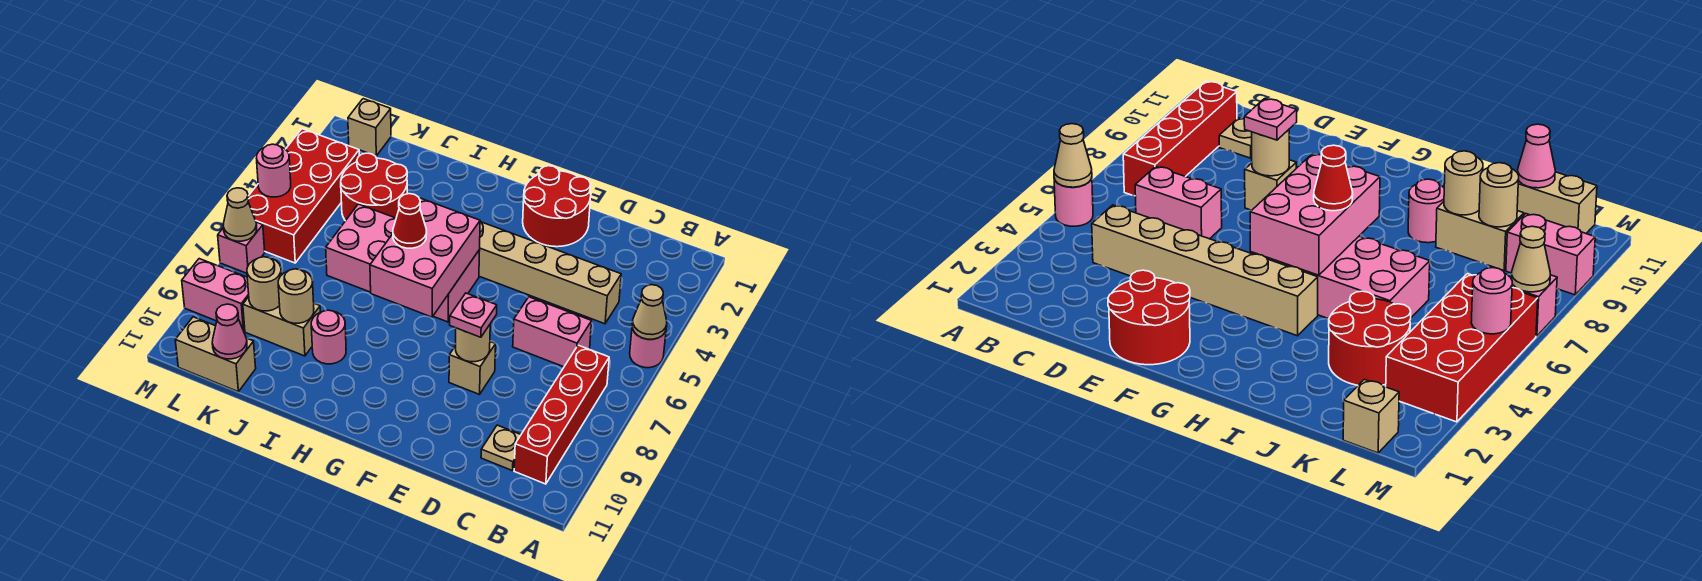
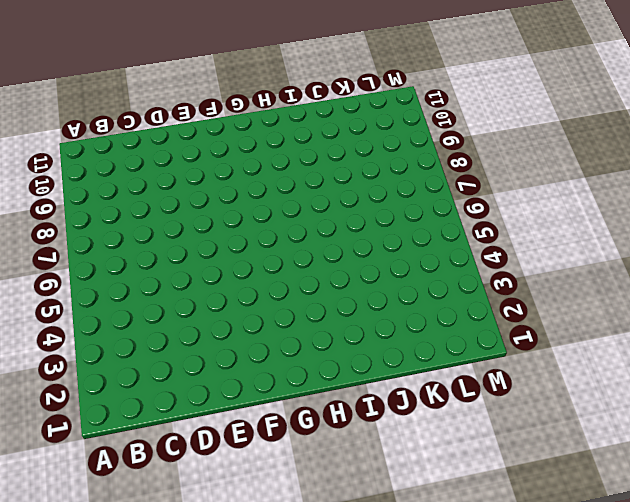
none -> pink round brick A5 level 1
none -> red brick B7:B10 level 1
none -> tan brick C4:H4 level 1

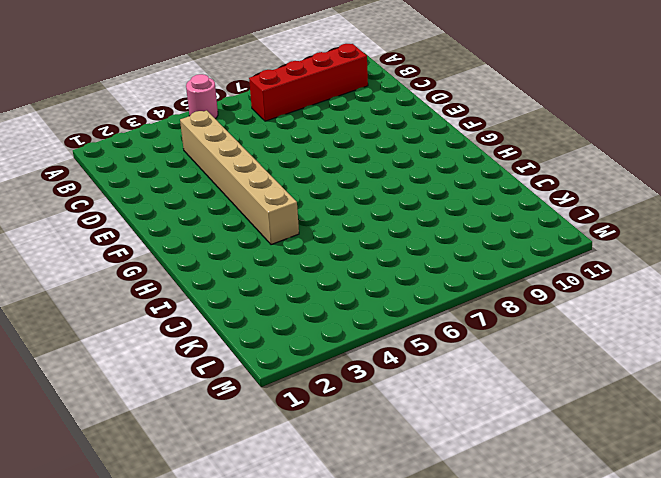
none -> pink brick C6:D6 level 1
none -> tan plate C10 level 1
none -> red round brick E1:F2 level 1

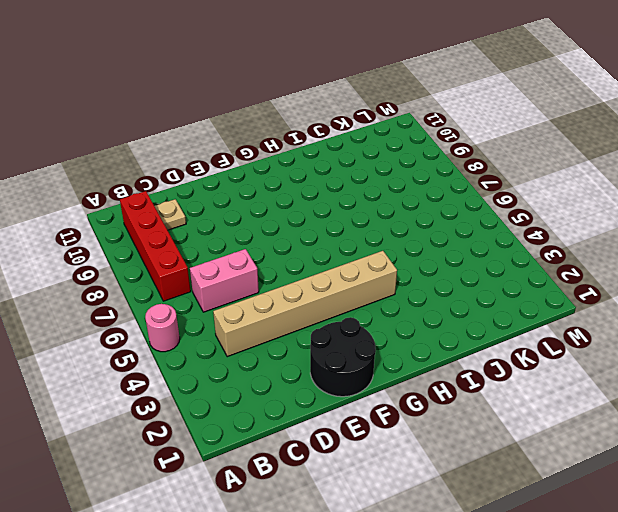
black round brick E1:F2 level 1 -> red round brick E1:F2 level 1
none -> tan brick E8 level 1
none -> pink brick G5:J6 level 1
none -> pink round brick I9 level 1

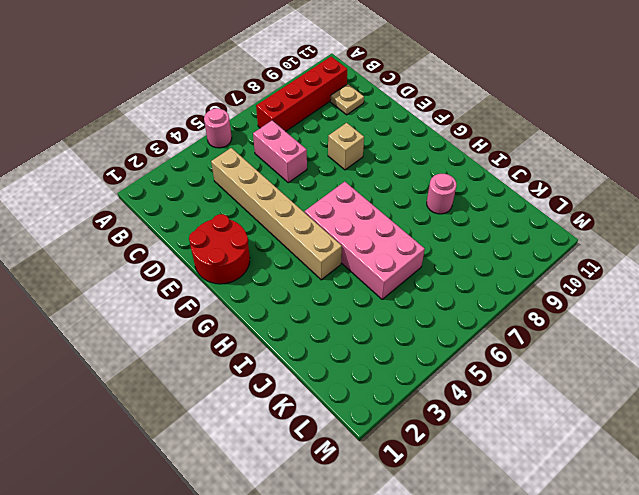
none -> red round brick J3:K4 level 1
none -> tan brick J9:K9 level 1
none -> tan brick K11:L11 level 1

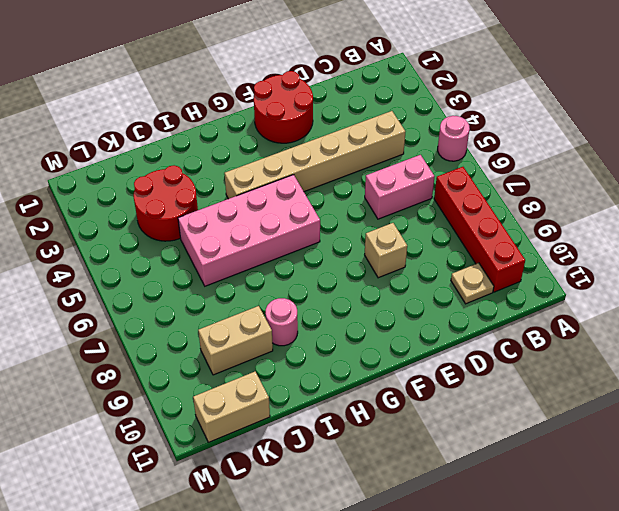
none -> tan brick L1 level 1
none -> red brick L3:M6 level 1
none -> pink brick L9:M9 level 1

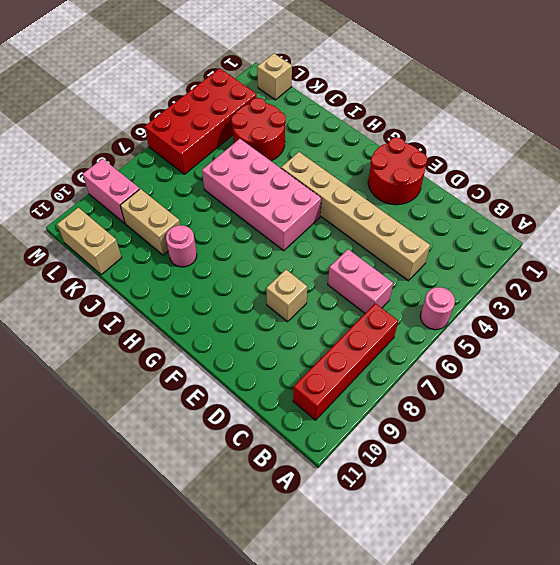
none -> tan plate C10 level 1
none -> pink brick M7 level 1
none -> tan cone A5 level 2

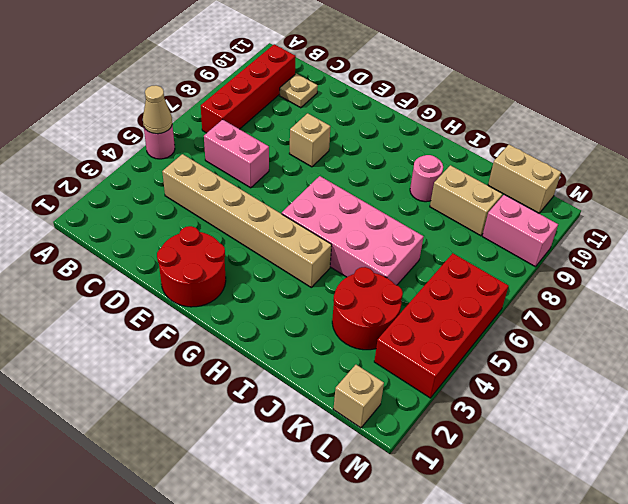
none -> pink brick M7 level 1
none -> tan round brick E8 level 2
none -> pink brick G5:H7 level 2

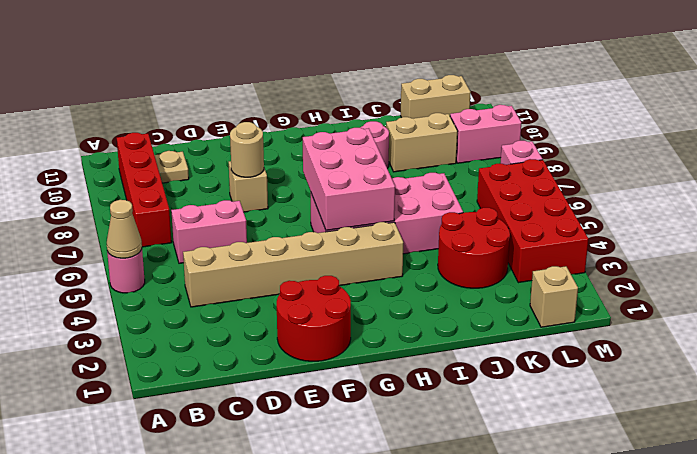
none -> tan round brick J9 level 2
none -> tan round brick K9 level 2
none -> pink cone K11 level 2

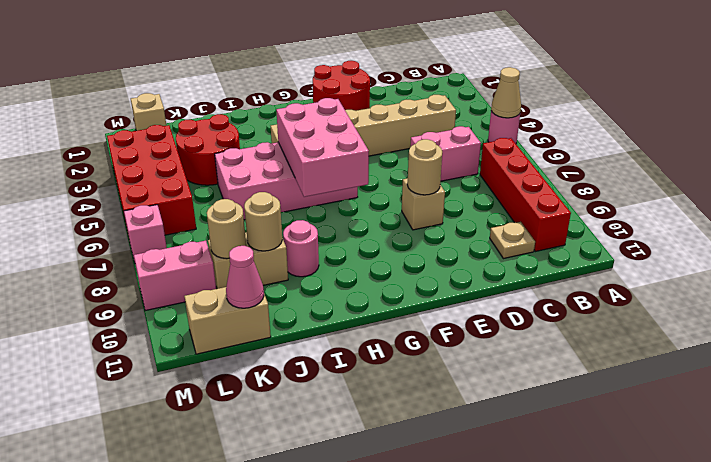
none -> pink round brick M5 level 2
none -> tan cone M7 level 2
none -> pink plate E8 level 3

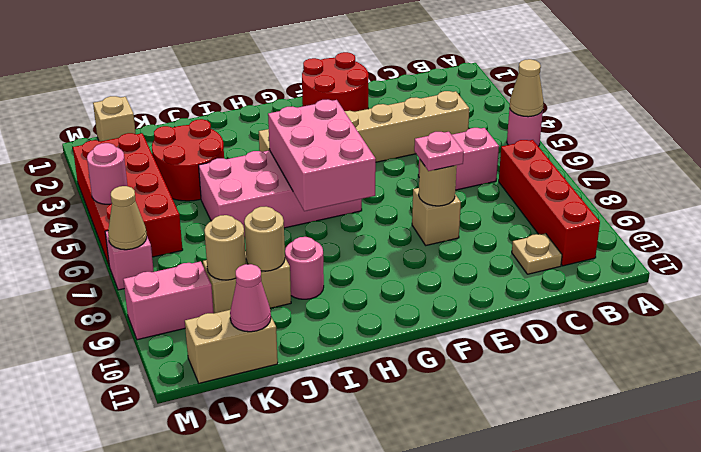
none -> red cone H6 level 3

